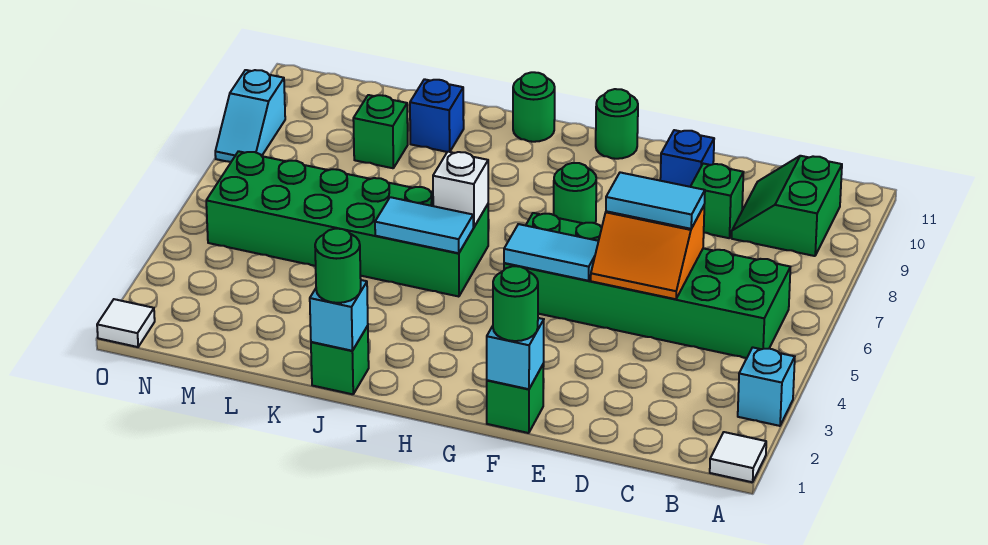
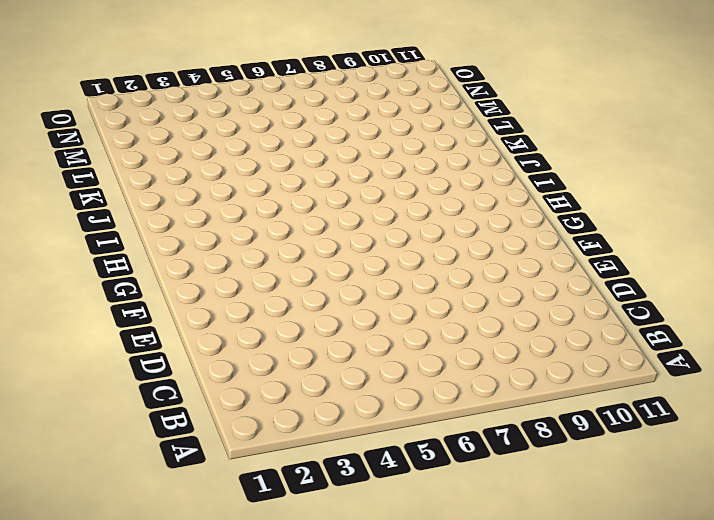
none -> white tile A1 level 1
none -> cyan brick A3 level 1
none -> green brick B5:G6 level 1

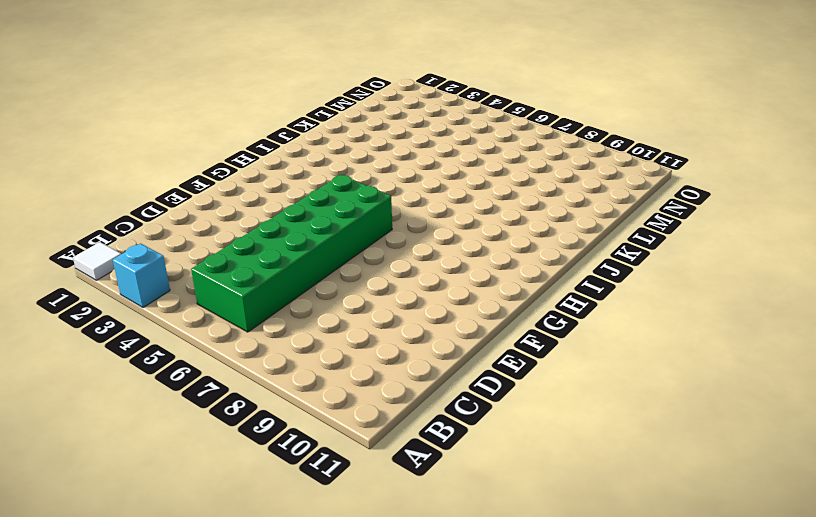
none -> green slope B9:C10 level 1 top B
none -> green brick D9 level 1
none -> blue brick E10 level 1

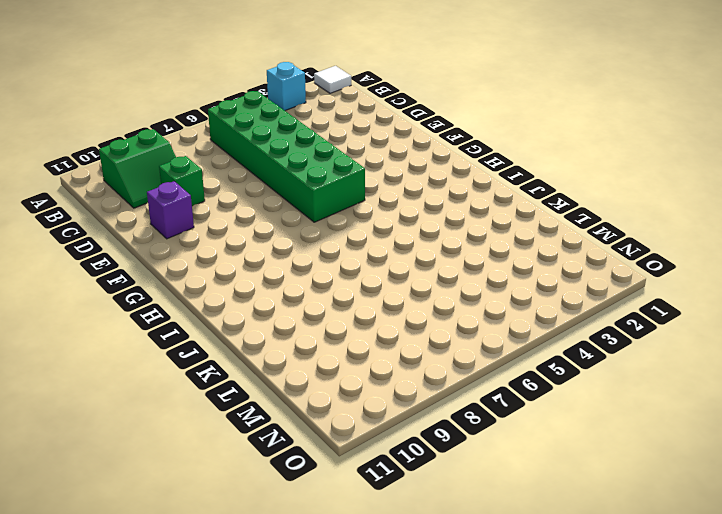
purple brick E10 level 1 -> blue brick E10 level 1
none -> green brick F1 level 1
none -> green round brick G8 level 1
none -> green round brick G11 level 1

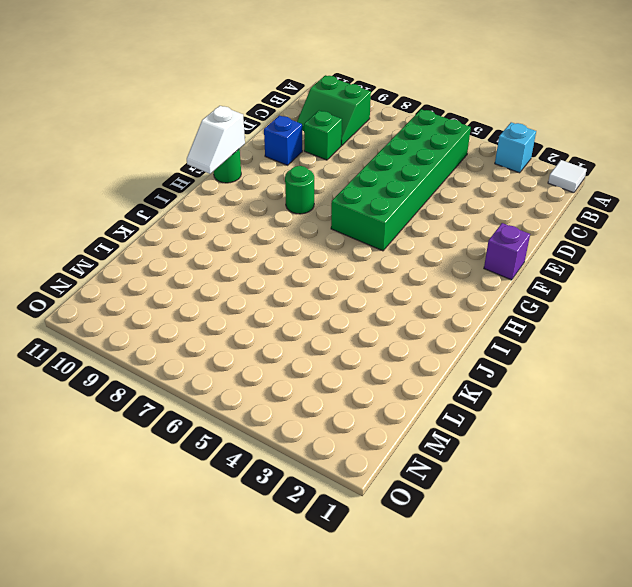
purple brick F1 level 1 -> green brick F1 level 1
white slope G11:H11 level 2 top G -> none
none -> green brick I5:N6 level 1
none -> green round brick I11 level 1
none -> green brick J1 level 1

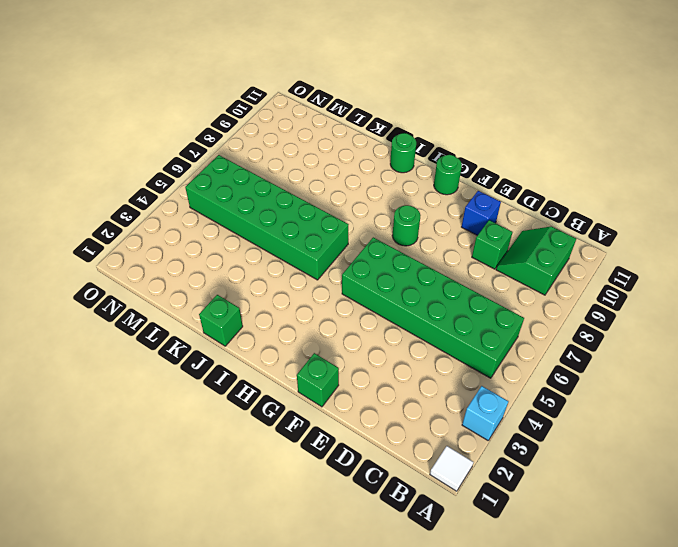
none -> blue brick K10 level 1
none -> green brick L9 level 1
none -> white tile O1 level 1

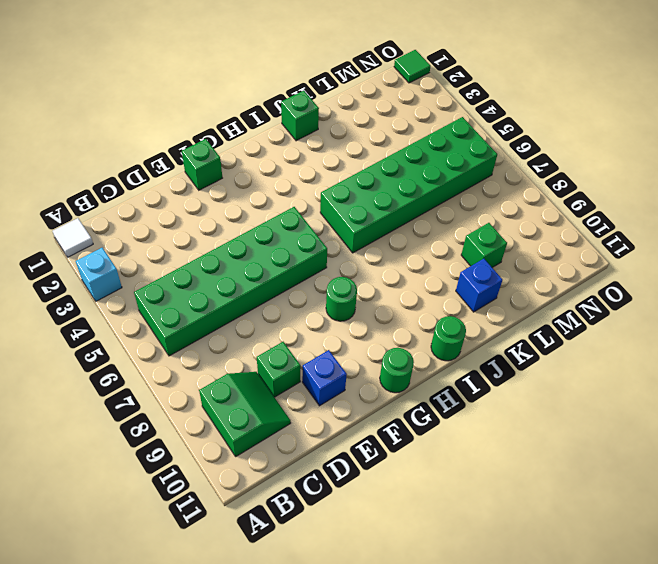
green tile O1 level 1 -> white tile O1 level 1
none -> cyan slope O8:O9 level 1 top 9
none -> orange slope D5:E6 level 2 top 6
none -> cyan brick F1 level 2

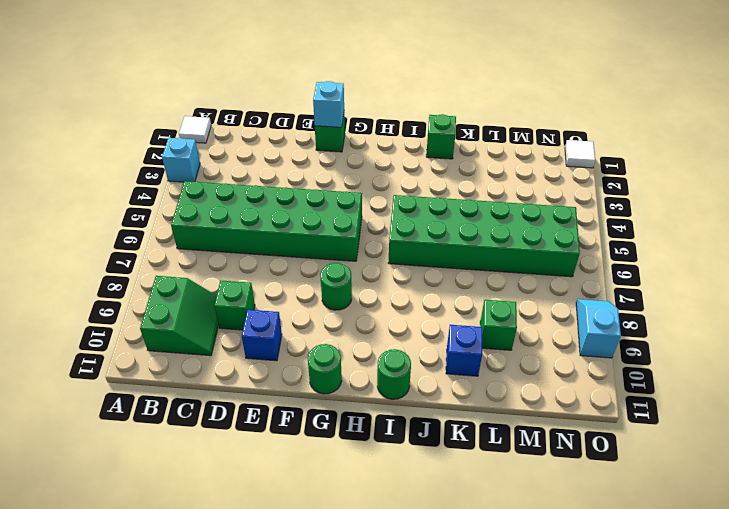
none -> orange slope D5:E6 level 2 top 6
none -> cyan tile F5:G5 level 2
none -> cyan tile I5:J5 level 2

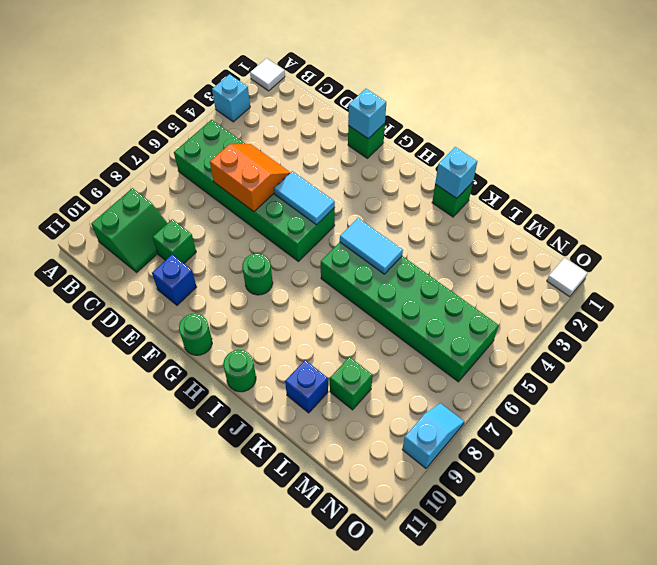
none -> white brick I6 level 2
none -> cyan tile D6:E6 level 3
none -> green round brick F1 level 3

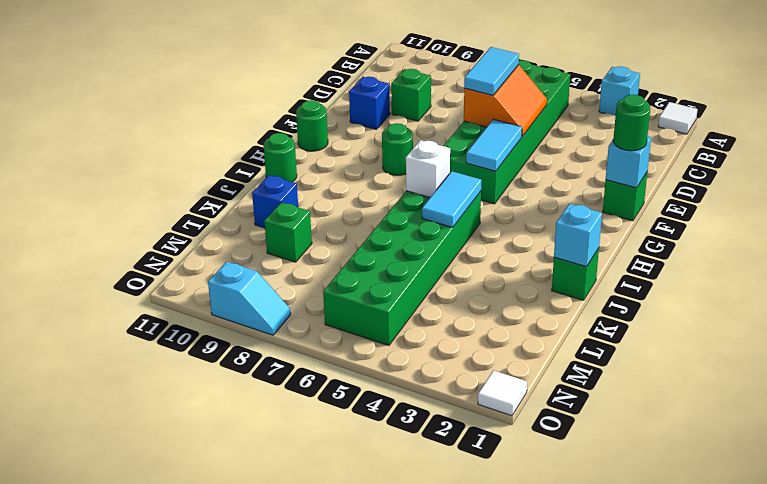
none -> green slope B9:C10 level 1 top B
none -> green round brick J1 level 3

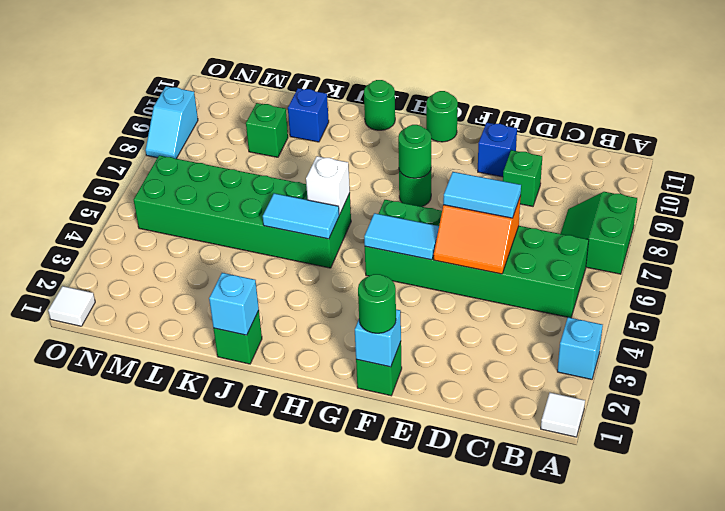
green slope A7:B8 level 1 top A -> green slope B9:C10 level 1 top B
green round brick G8 level 2 -> green round brick J1 level 3

